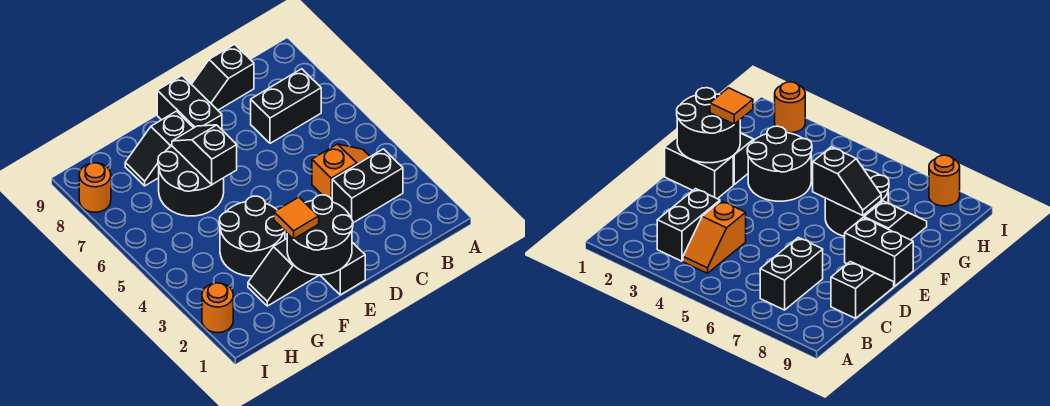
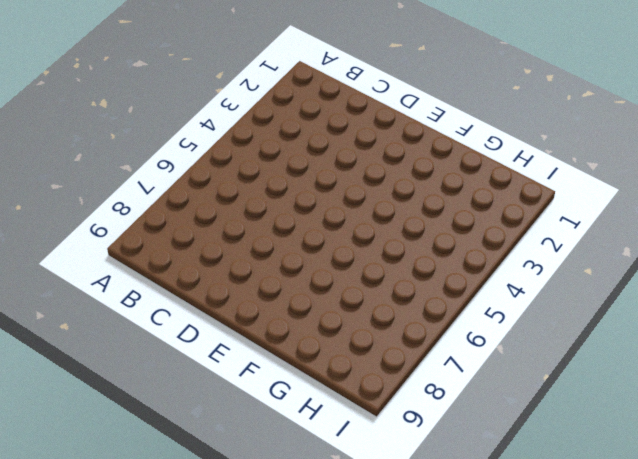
none -> black brick B3:C3 level 1
none -> orange slope B4:C4 level 1 top C
none -> black brick B7:C7 level 1

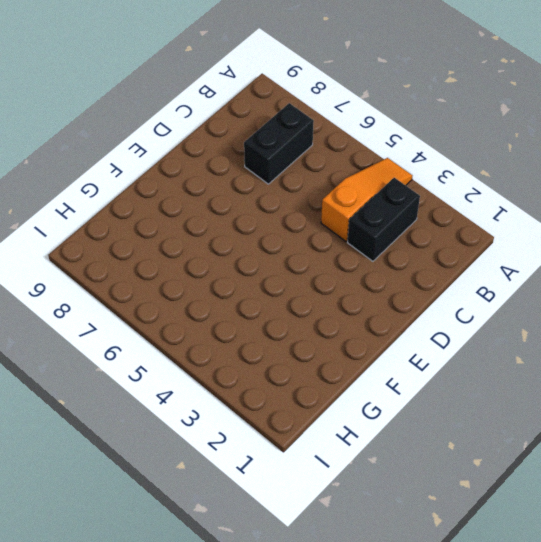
orange slope A4:C4 level 1 top C -> orange slope B4:C4 level 1 top C
none -> black slope C9:D9 level 1 top C
none -> black brick E1:E2 level 1
none -> black brick E8:E9 level 1

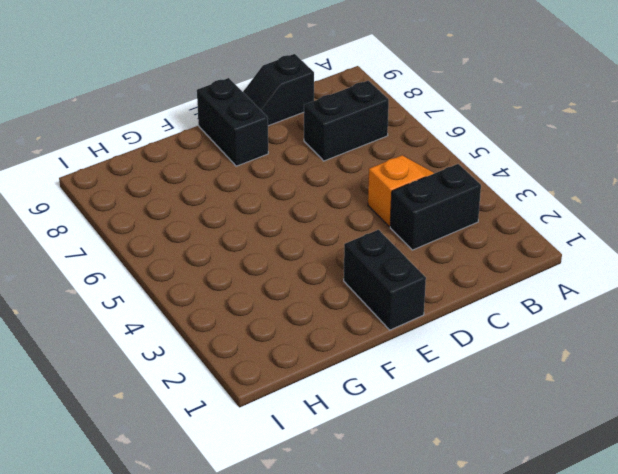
none -> black slope F2:G2 level 1 top F
none -> black round brick F3:G4 level 1
none -> black round brick F6:G7 level 1

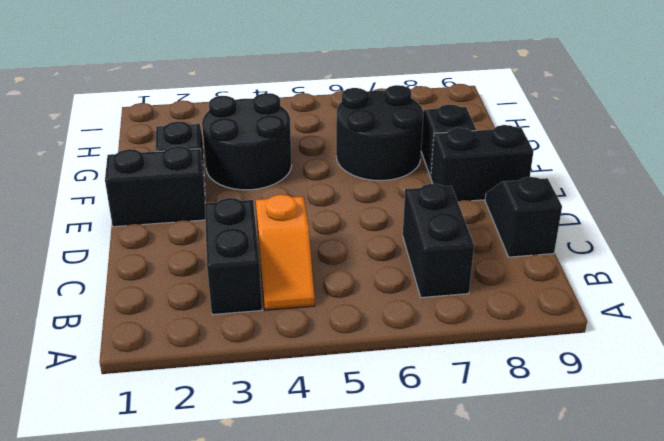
none -> orange round brick I2 level 1
none -> orange round brick I8 level 1
none -> black round brick E1:F2 level 2

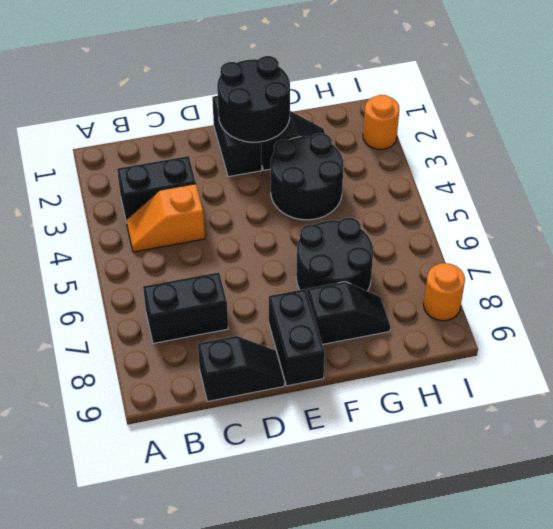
none -> black slope F6:F7 level 2 top 6
none -> orange tile F2 level 3

